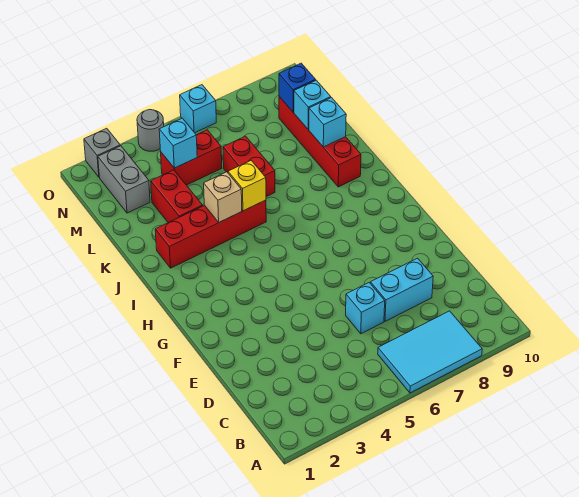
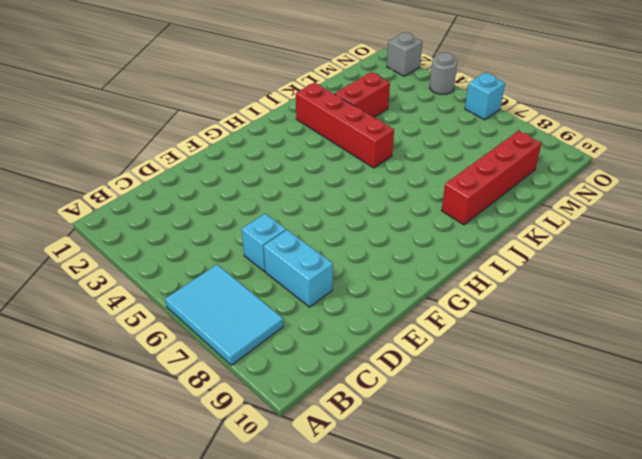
none -> red brick K6:L6 level 1
none -> grey brick M2:N2 level 1
none -> red brick M4:M5 level 1

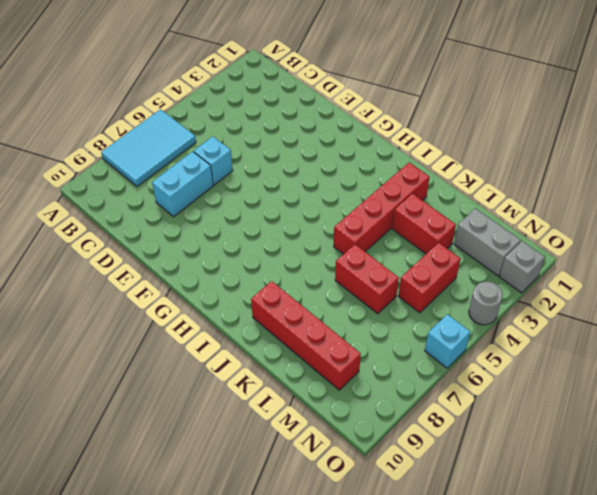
none -> tan brick J4 level 2
none -> yellow brick J5 level 2
none -> cyan brick K9 level 2

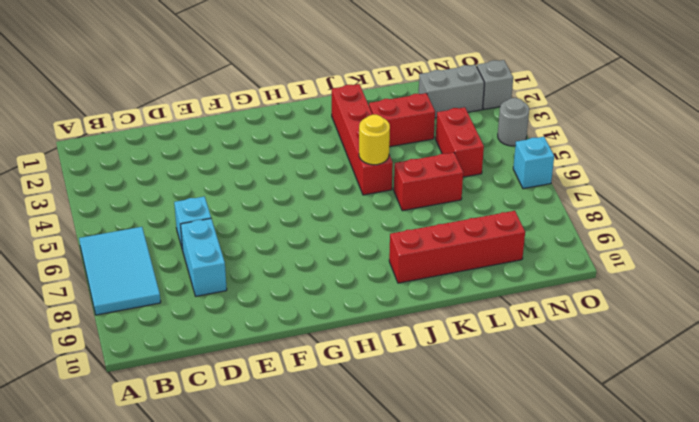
yellow round brick J5 level 2 -> yellow brick J5 level 2
none -> tan brick J4 level 2
none -> cyan brick K9 level 2
none -> cyan brick L9 level 2

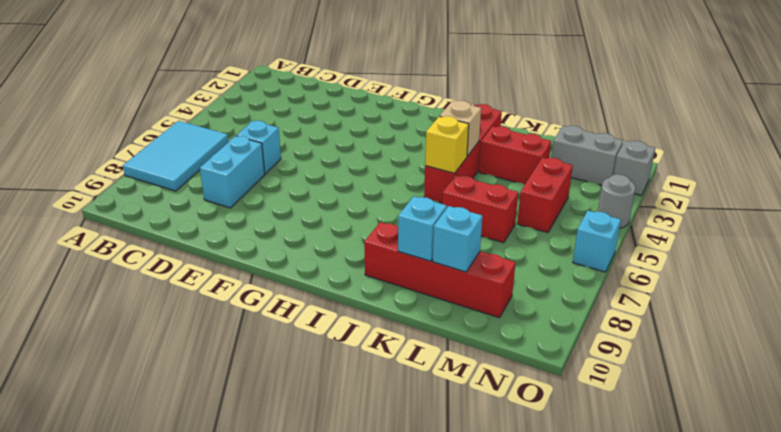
none -> cyan brick M4 level 2
none -> blue brick M9 level 2

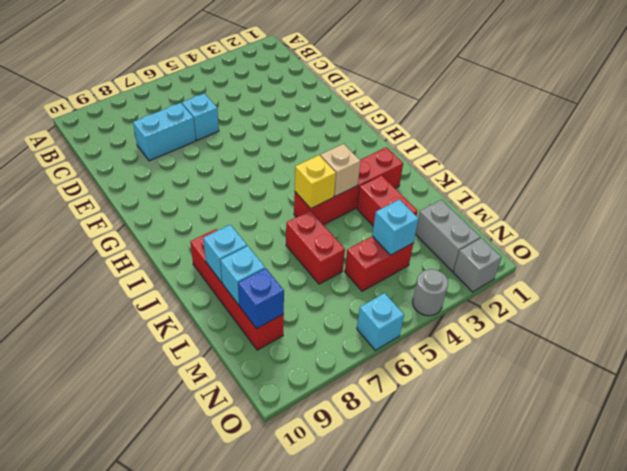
none -> cyan tile A6:B8 level 1

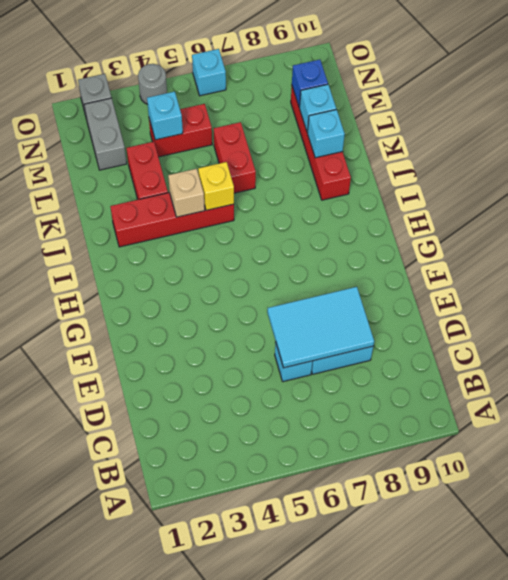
cyan tile D6:E8 level 2 -> cyan tile A6:B8 level 1

